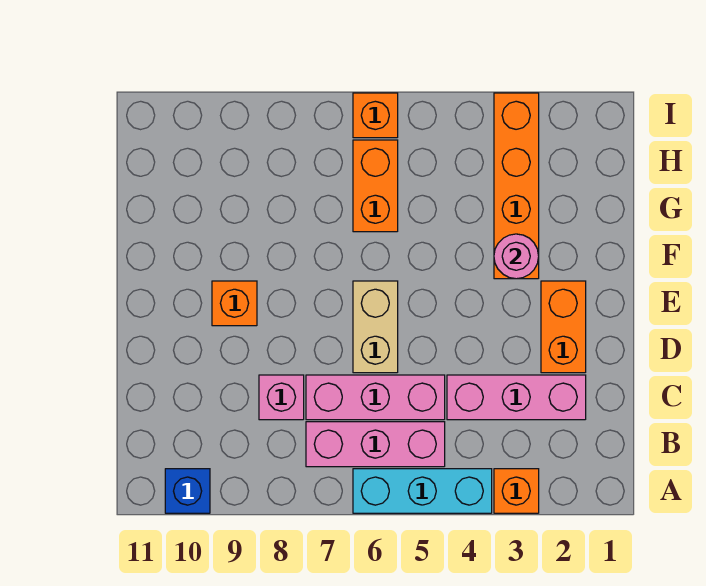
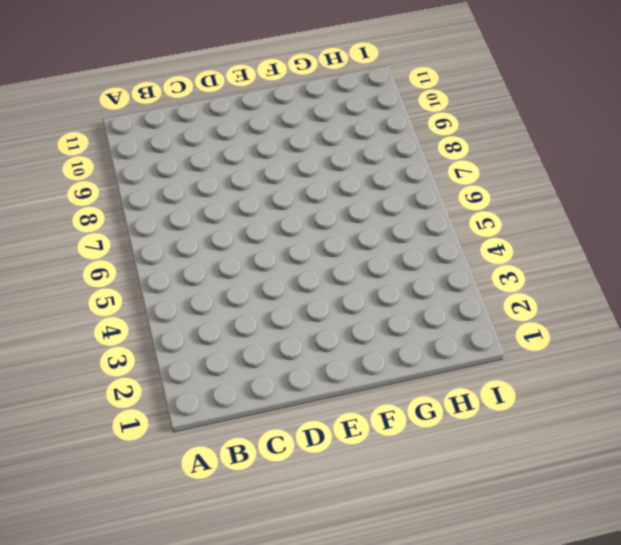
none -> orange brick A3 level 1
none -> cyan brick A4:A6 level 1
none -> blue brick A10 level 1

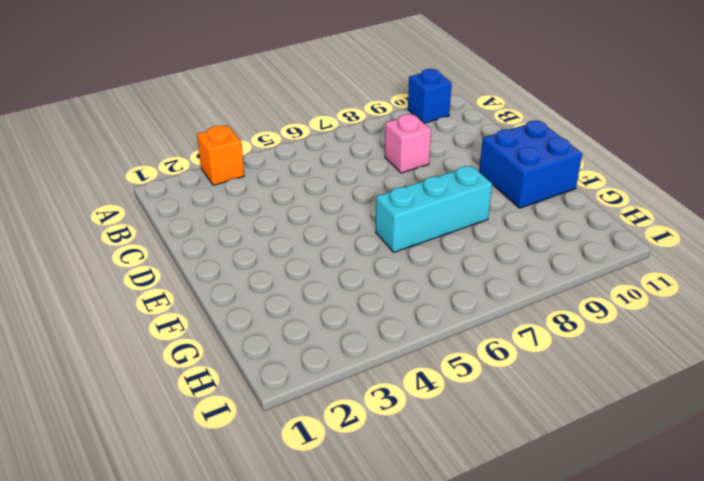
blue brick E10:F11 level 1 -> none
cyan brick F6:F8 level 1 -> cyan brick A4:A6 level 1
none -> pink brick B5:B7 level 1
none -> pink brick C2:C4 level 1
none -> pink brick C5:C7 level 1

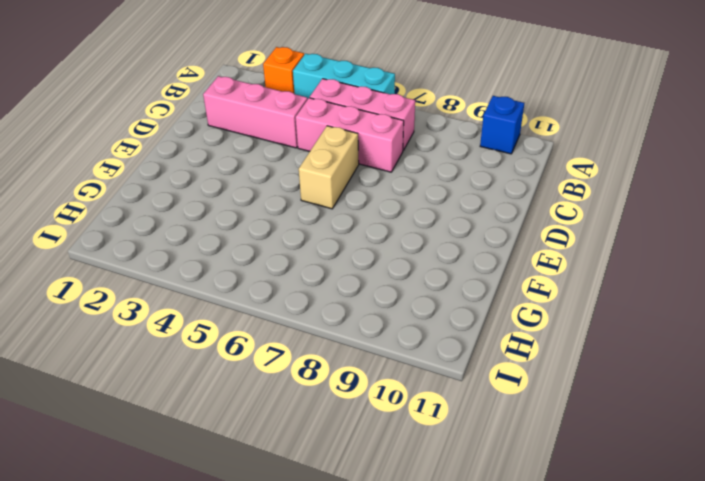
none -> pink brick C8 level 1
none -> orange brick D2:E2 level 1
none -> orange brick E9 level 1

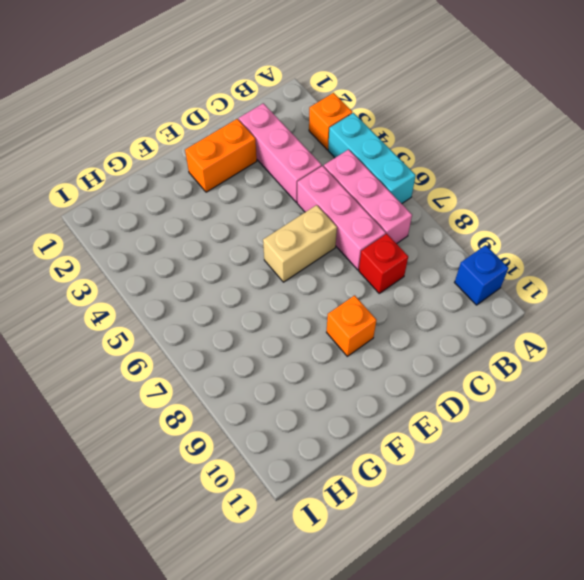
red brick C8 level 1 -> pink brick C8 level 1
none -> orange brick F3:I3 level 1
none -> orange brick G6:H6 level 1
none -> orange brick I6 level 1

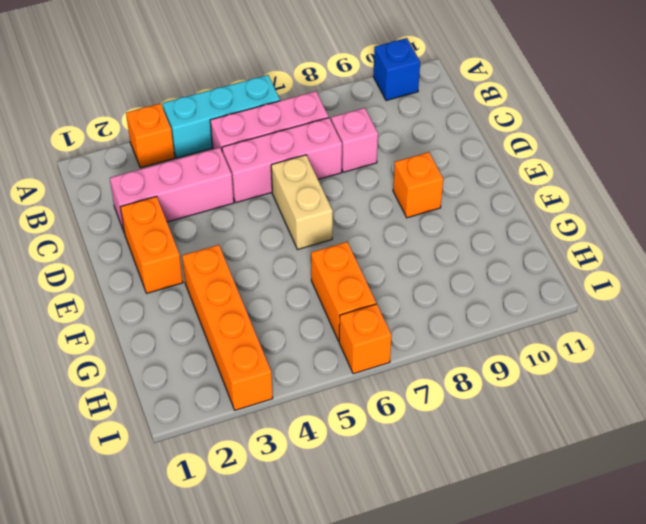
none -> pink round brick F3 level 2

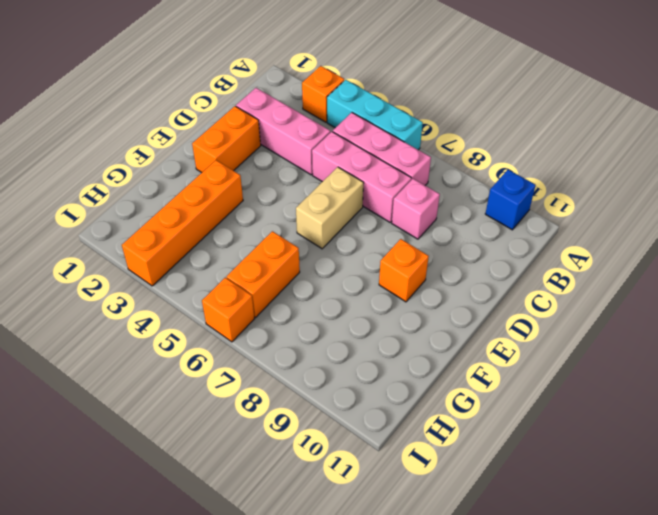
none -> pink round brick F3 level 2

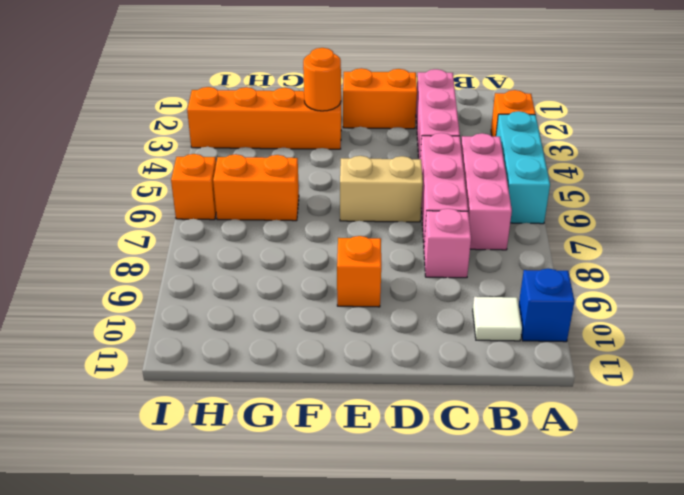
white tile B10 level 1 -> none
orange round brick F3 level 2 -> pink round brick F3 level 2

